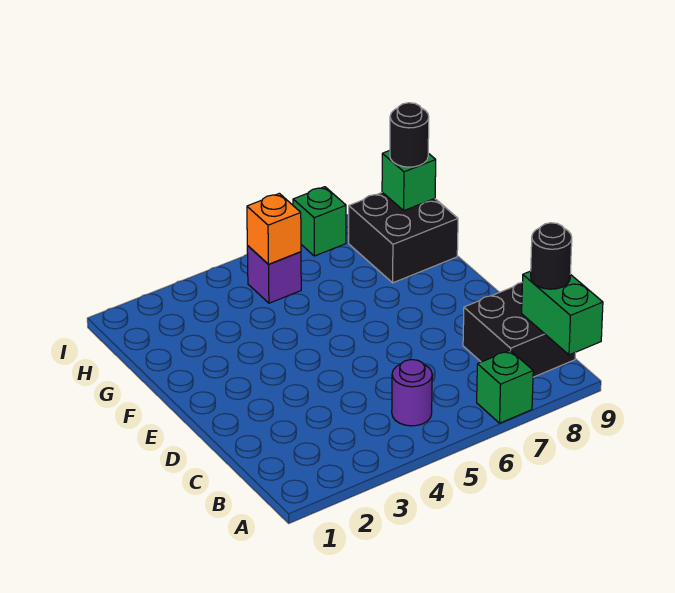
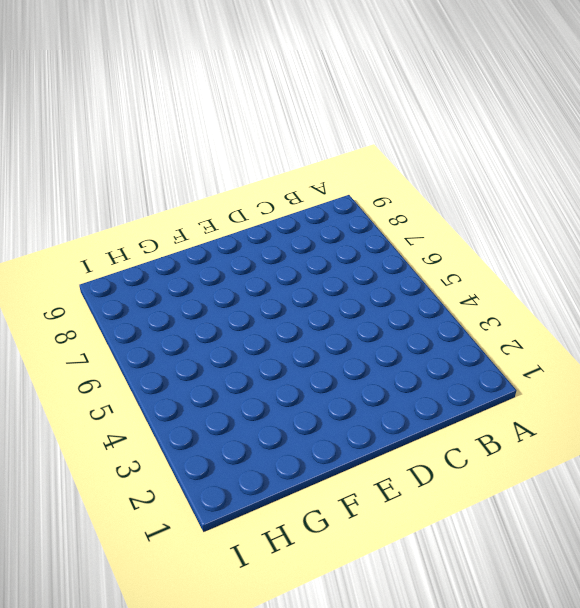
none -> green brick A7 level 1
none -> purple round brick B5 level 1

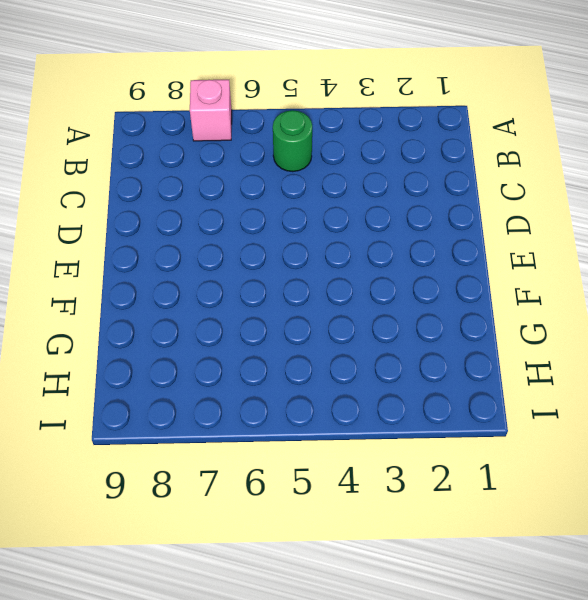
pink brick A7 level 1 -> green brick A7 level 1
green round brick B5 level 1 -> purple round brick B5 level 1
none -> black brick B8:C9 level 1
none -> black brick G8:H9 level 1

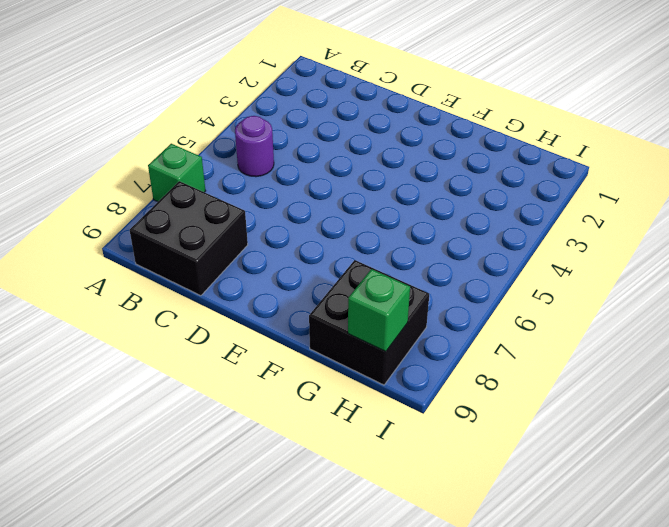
none -> purple brick H5 level 1
none -> green brick I7 level 1

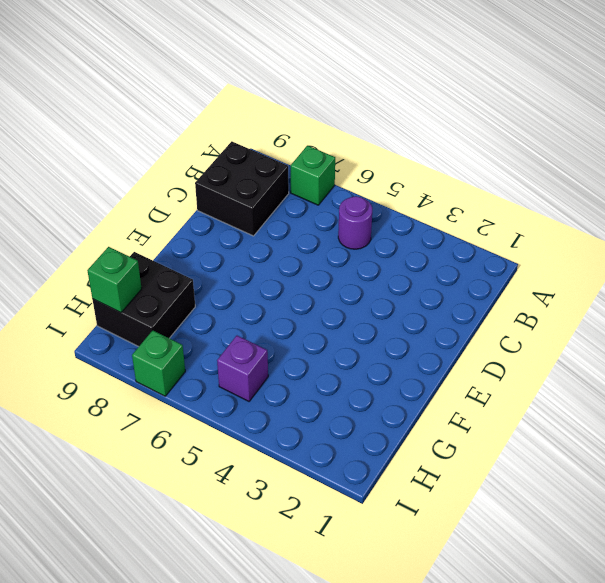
none -> green brick A9:B9 level 2
none -> orange brick H5 level 2

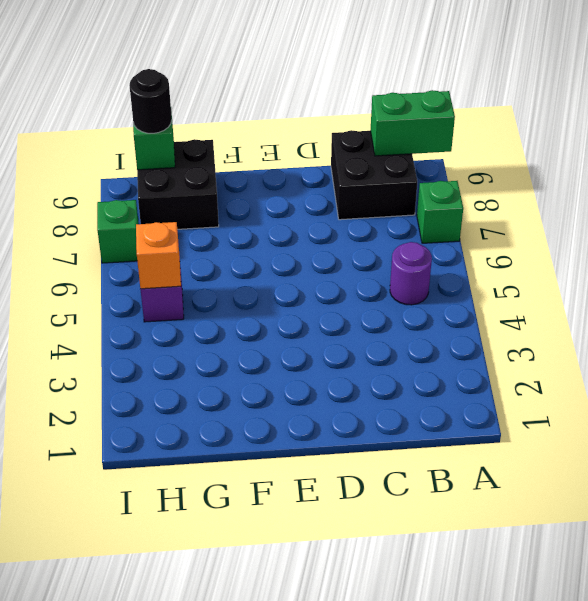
none -> black round brick B9 level 3

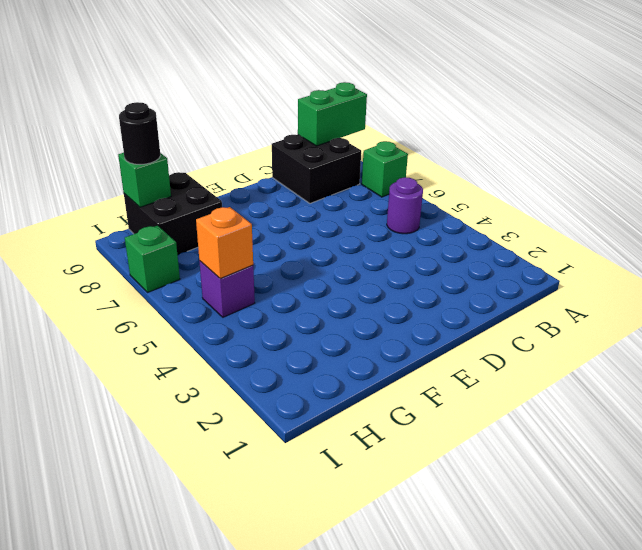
none -> black round brick B9 level 3

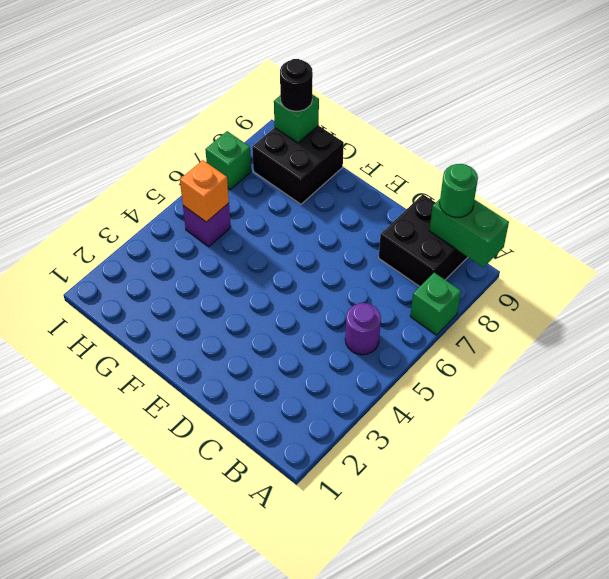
green round brick B9 level 3 -> black round brick B9 level 3

